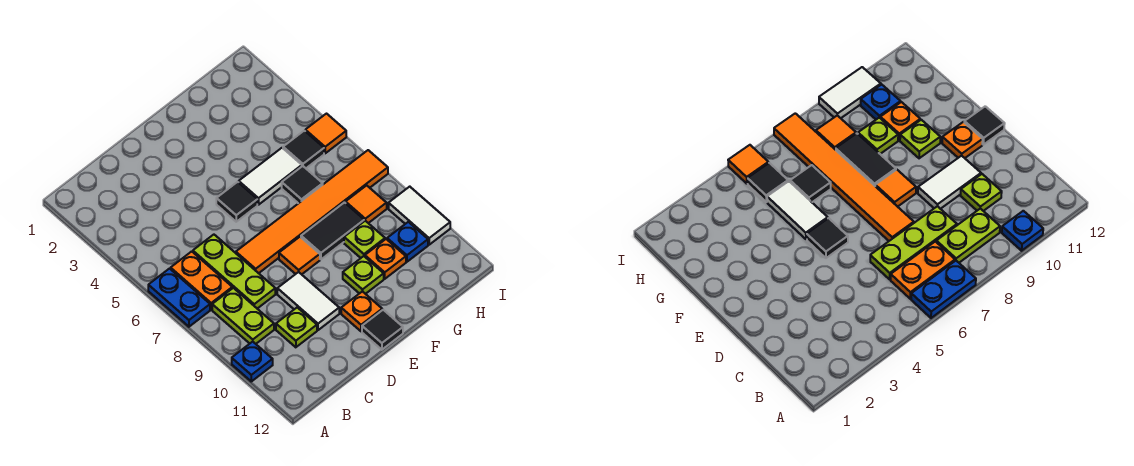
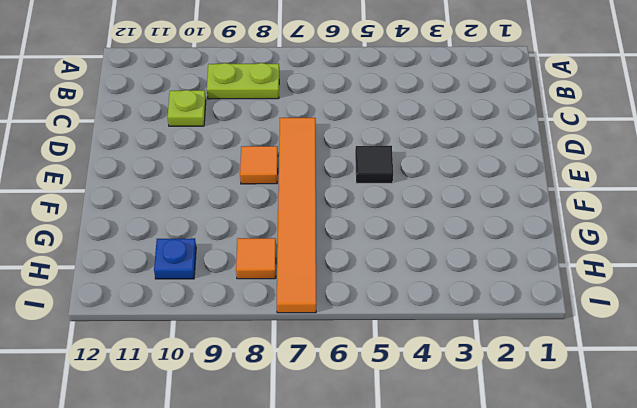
none -> blue plate A6:A7 level 1
none -> blue plate A10 level 1
none -> orange plate B6:B7 level 1

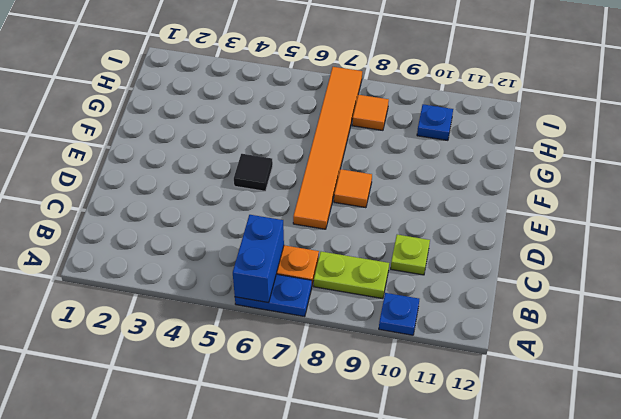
blue brick A6:B6 level 2 -> none
none -> lime plate C6:C8 level 1
none -> white tile D9:D10 level 1
none -> orange plate E11 level 1

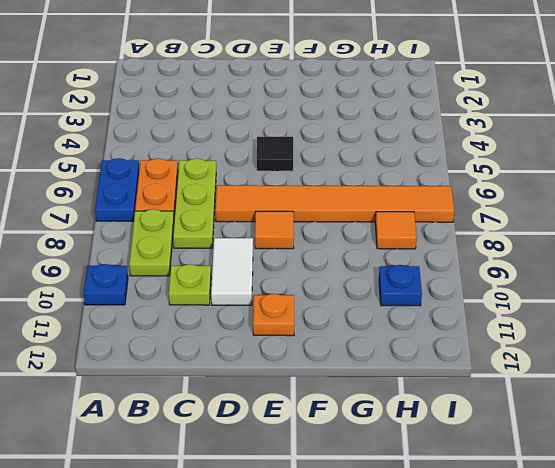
none -> black tile E12 level 1
none -> white tile F5:G5 level 1
none -> black tile F8:G8 level 1

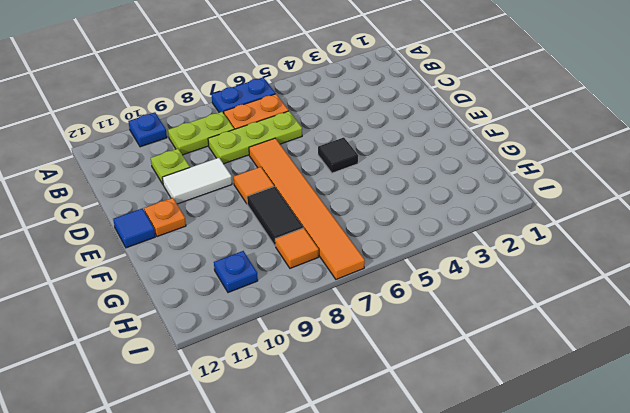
blue tile E12 level 1 -> black tile E12 level 1
none -> white tile F5:G5 level 1
none -> lime plate F10 level 1
none -> black tile G6 level 1

